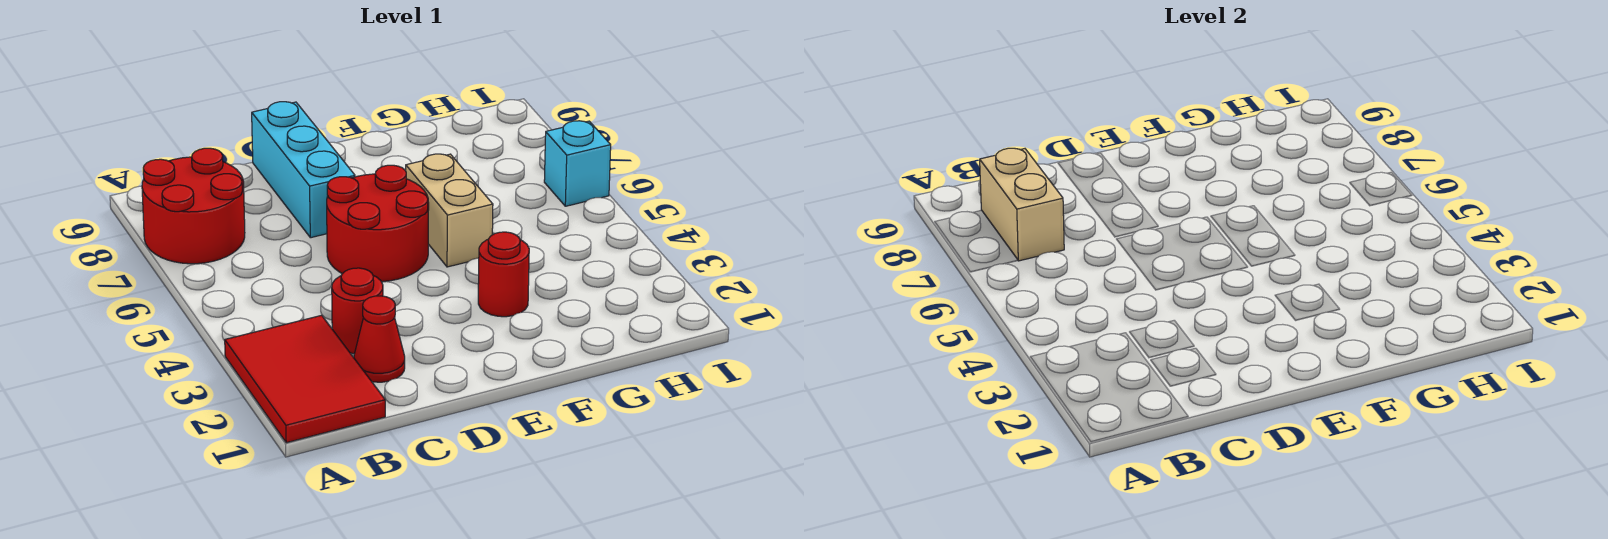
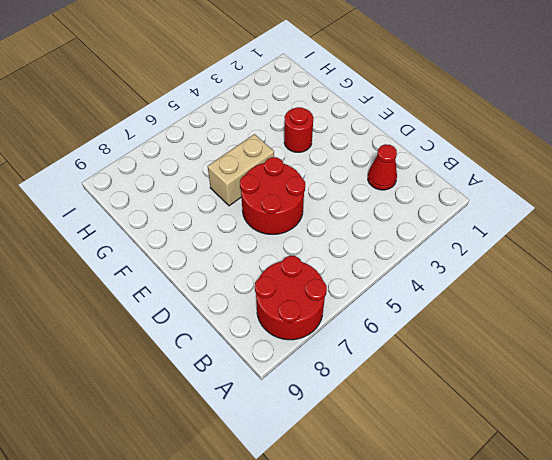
none -> red tile A1:B3 level 1
none -> red round brick C3 level 1

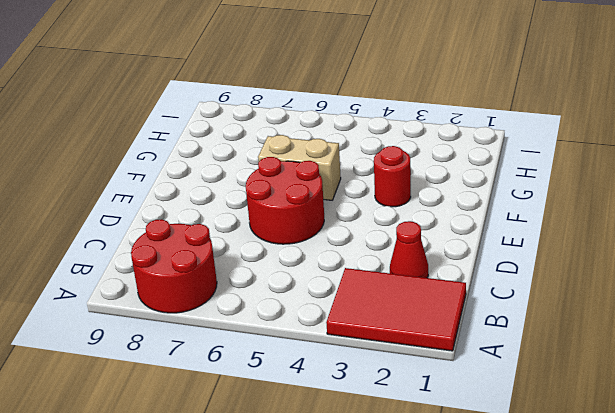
none -> red round brick C3 level 1
none -> cyan brick D7:D9 level 1

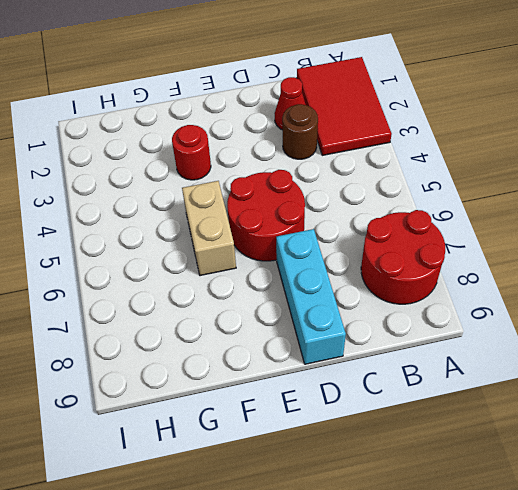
brown round brick C3 level 1 -> red round brick C3 level 1
none -> cyan brick I6 level 1
none -> tan brick B7:B8 level 2

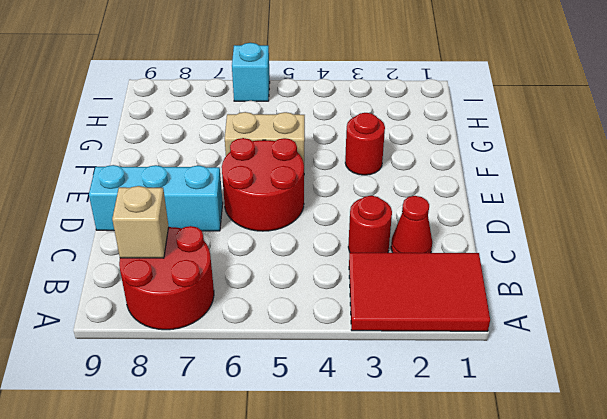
tan brick B8 level 2 -> tan brick B7:B8 level 2

